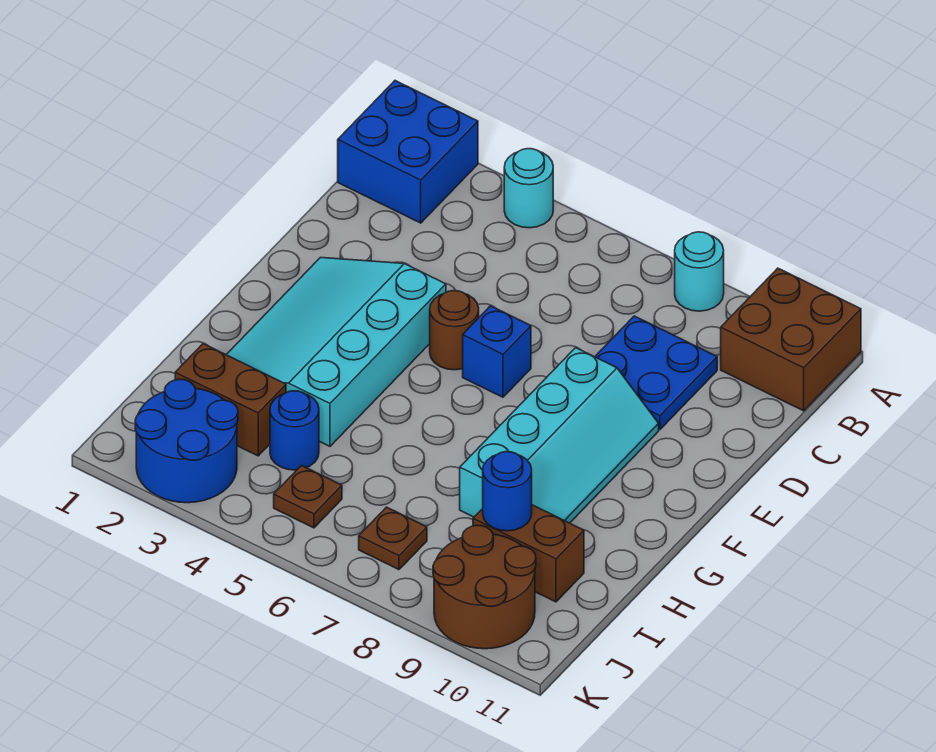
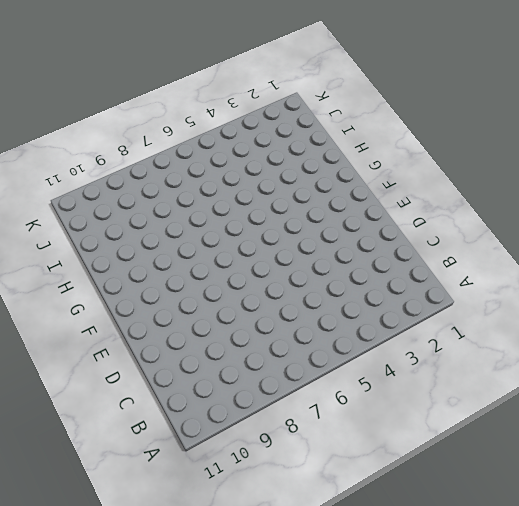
none -> blue brick A1:B2 level 1
none -> cyan round brick A4 level 1
none -> cyan round brick A8 level 1

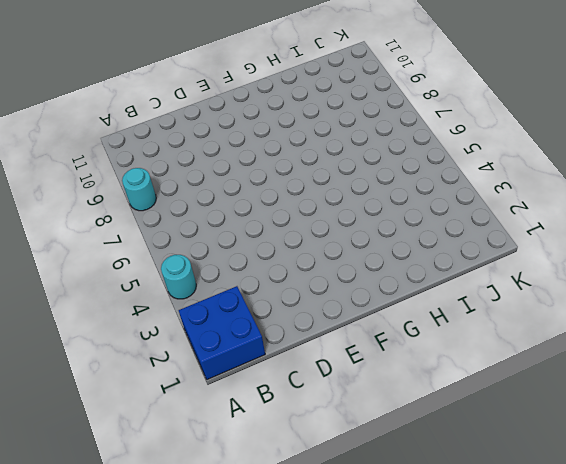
none -> brown brick A10:B11 level 1
none -> blue plate C8:D9 level 1
none -> cyan slope E2:H4 level 1 top 4

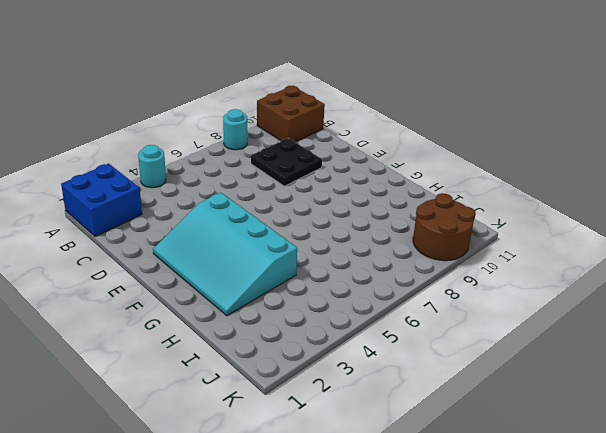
black plate C8:D9 level 1 -> blue plate C8:D9 level 1
none -> brown round brick E5 level 1
none -> blue brick E6 level 1
none -> cyan slope E8:H9 level 1 top 8

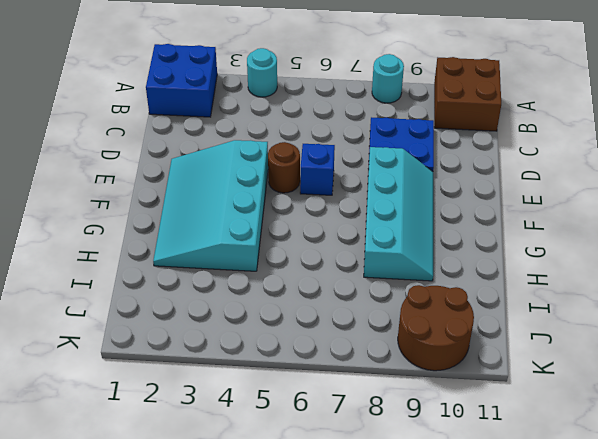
none -> brown brick I2:I3 level 1
none -> blue round brick I4 level 1
none -> brown brick I9:I10 level 1

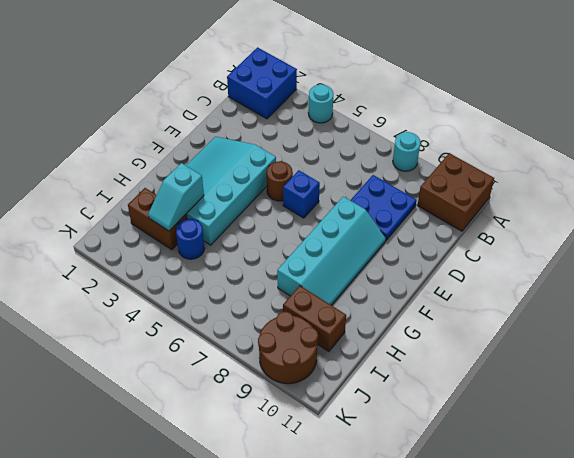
cyan slope H3:I3 level 2 top H -> none
none -> blue round brick J2:K3 level 1
none -> brown plate J5 level 1
none -> brown plate J7 level 1

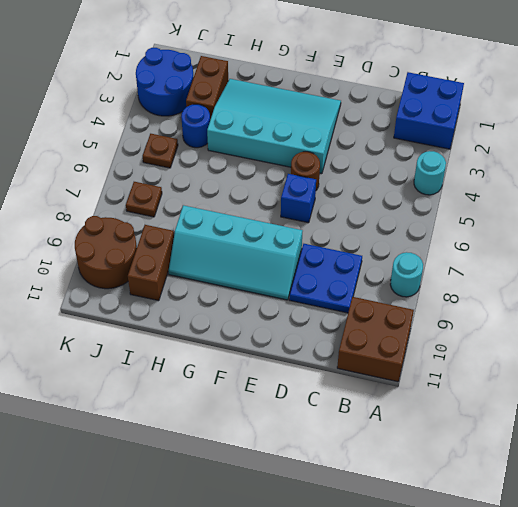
none -> blue round brick I9 level 2

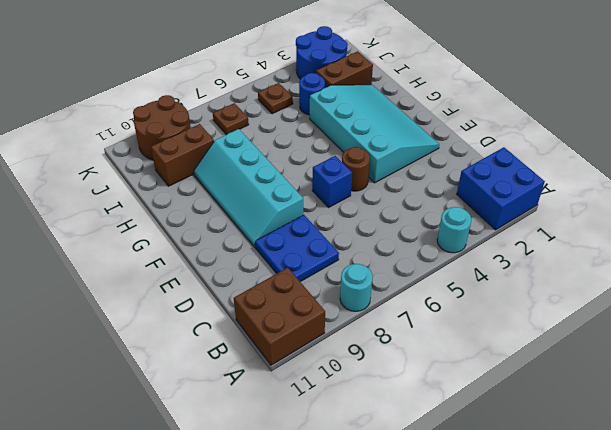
none -> blue round brick I9 level 2

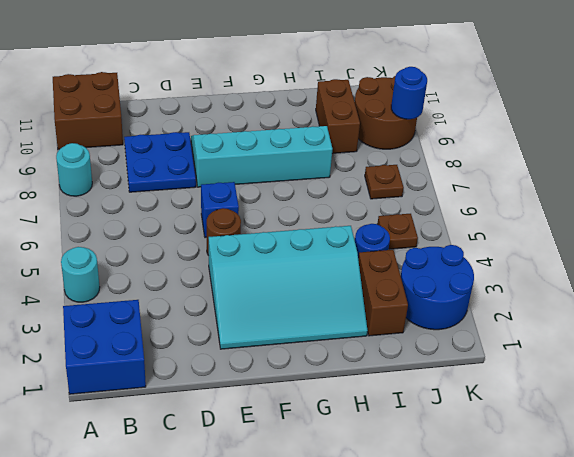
blue round brick K9 level 2 -> blue round brick I9 level 2

